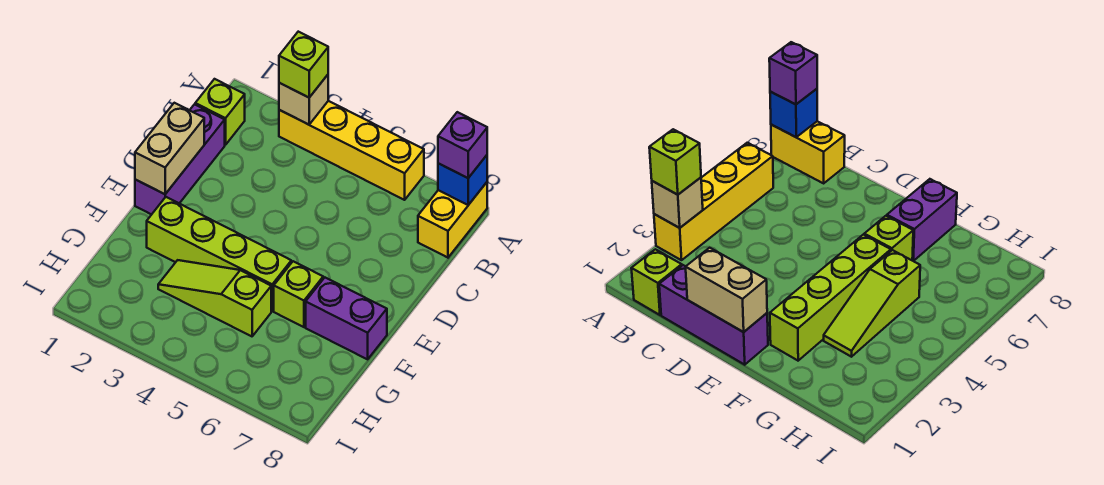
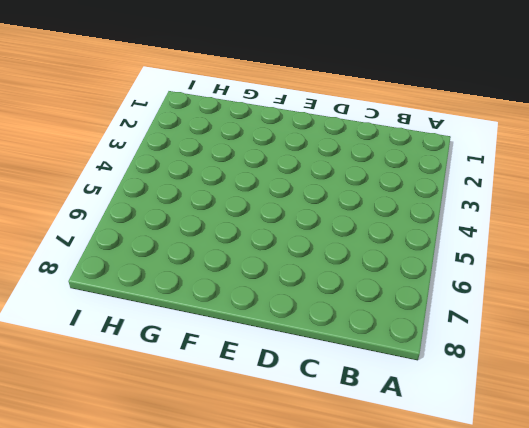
none -> yellow brick A3:A6 level 1
none -> yellow brick A8:B8 level 1
none -> lime brick B1 level 1

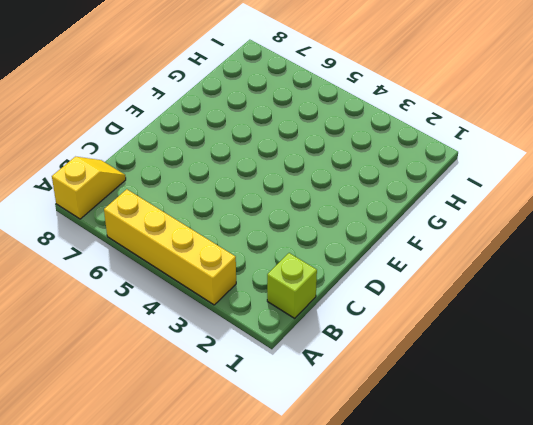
yellow slope A8:B8 level 1 top A -> yellow brick A8:B8 level 1
none -> purple brick C1:E1 level 1
none -> lime brick F2:F5 level 1
none -> lime brick F6 level 1

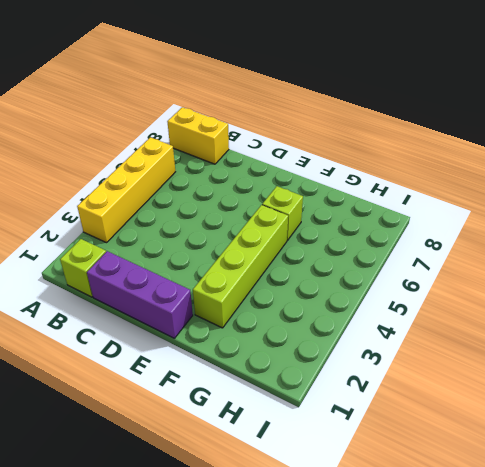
none -> purple brick F7:F8 level 1
none -> lime slope G3:G5 level 1 top 5
none -> tan brick A3 level 2

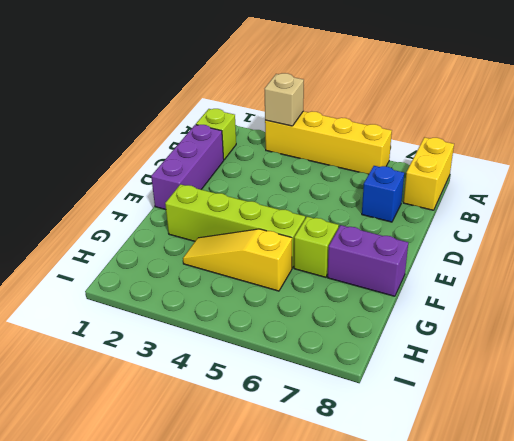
blue brick C7 level 1 -> blue brick A8 level 2
yellow slope G3:G5 level 1 top 5 -> lime slope G3:G5 level 1 top 5
none -> tan brick D1:E1 level 2
none -> lime brick A3 level 3
none -> purple brick A8 level 3

